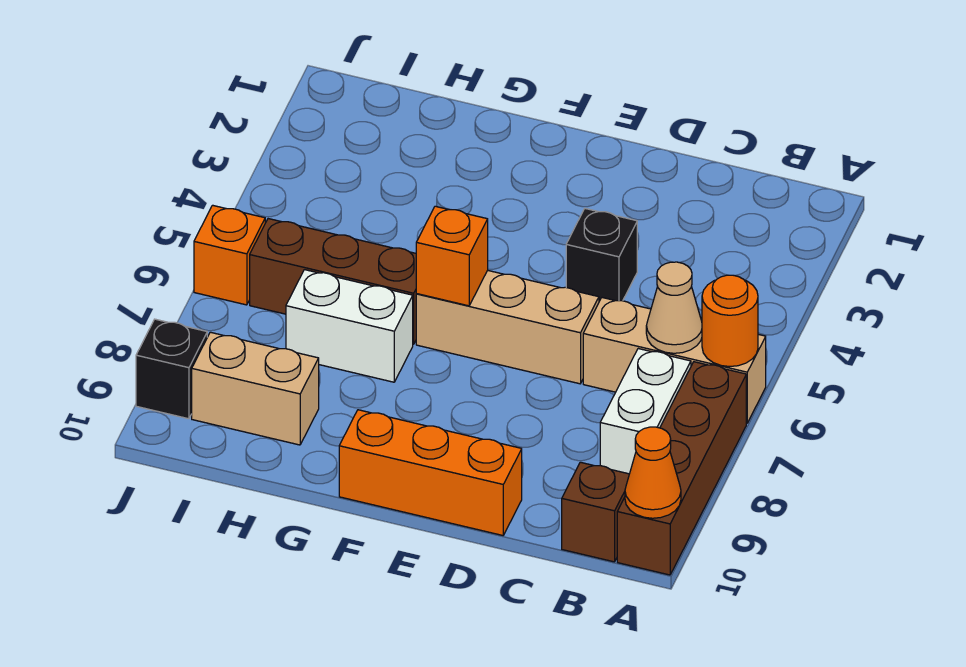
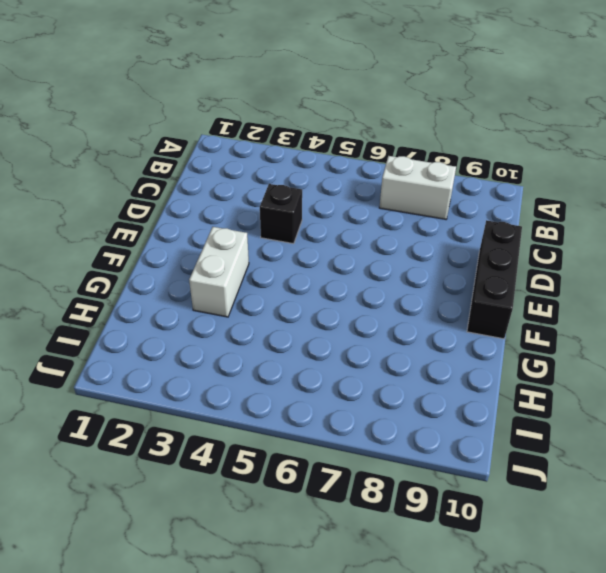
black brick D10:F10 level 1 -> orange brick D10:F10 level 1
white brick F3:G3 level 1 -> white brick G7:H7 level 1
none -> tan brick A6:C6 level 1
none -> brown brick A7:A10 level 1
none -> brown brick B10 level 1

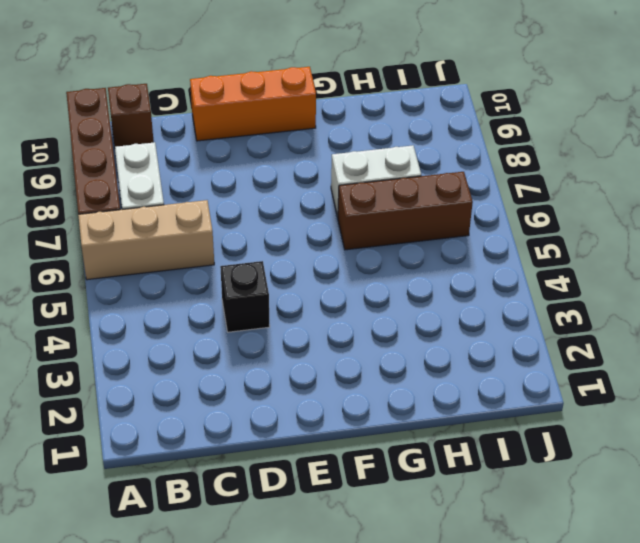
none -> tan brick D6:F6 level 1
none -> tan brick H9:I9 level 1
none -> orange brick J6 level 1

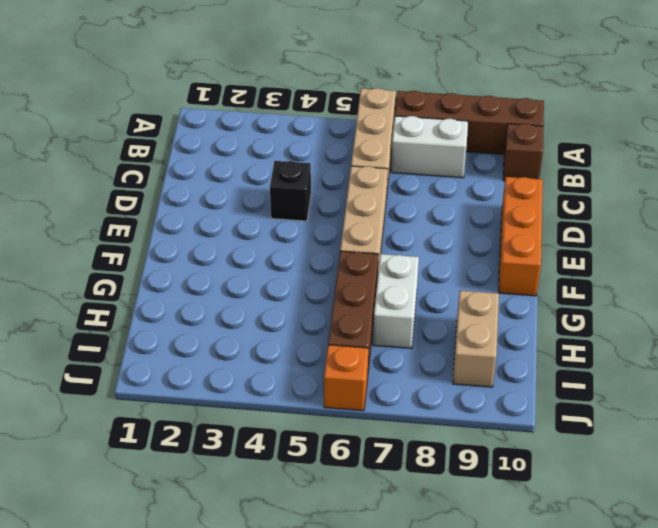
none -> black brick J9 level 1
none -> orange round brick A6 level 2
none -> orange cone A10 level 2

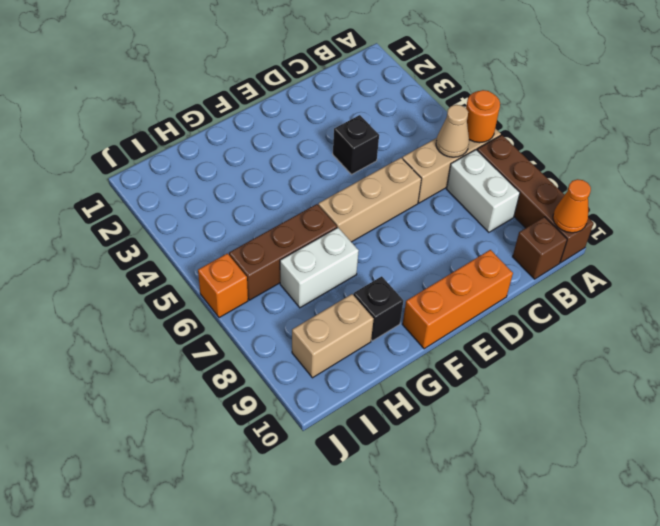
black brick G9 level 1 -> black brick J9 level 1
none -> orange brick F6 level 2

